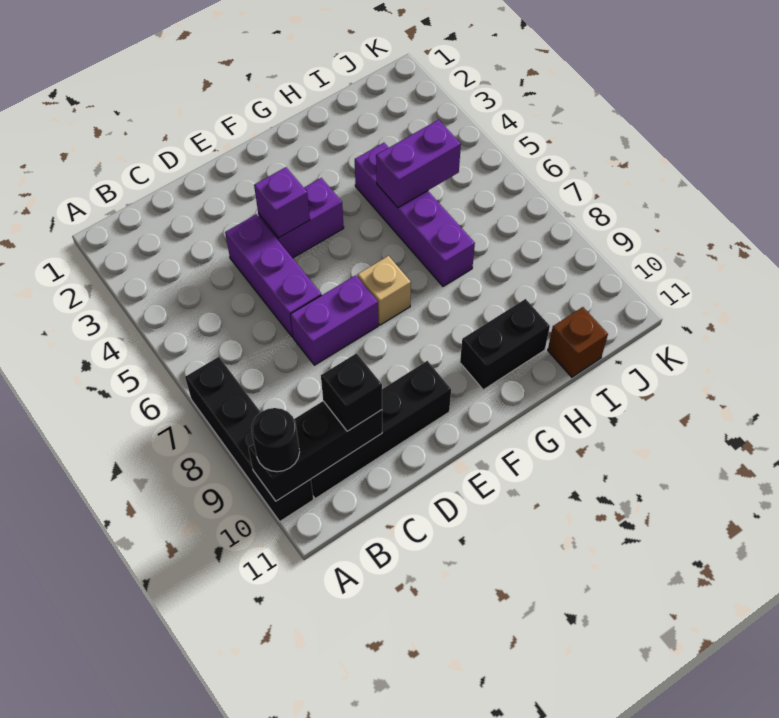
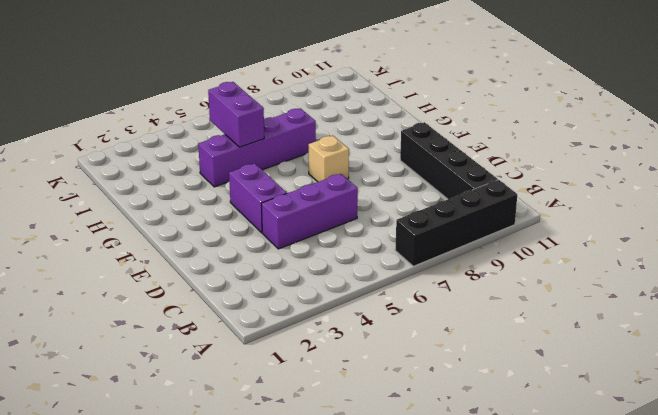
none -> purple brick D7:E7 level 1
none -> black brick G10:H10 level 1
none -> brown brick I11 level 1

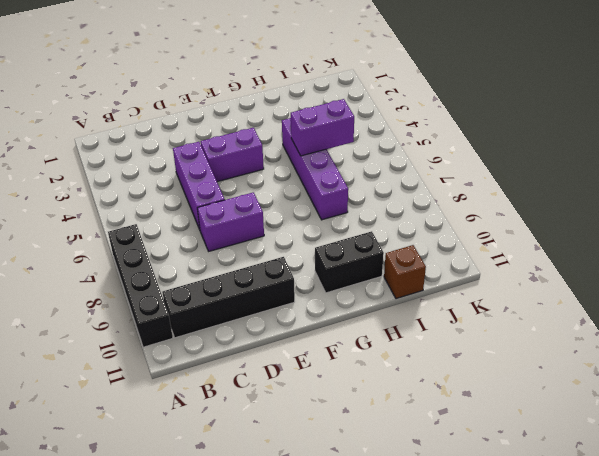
none -> tan brick F7 level 1
none -> black brick A10:C10 level 2
none -> purple brick E4 level 2

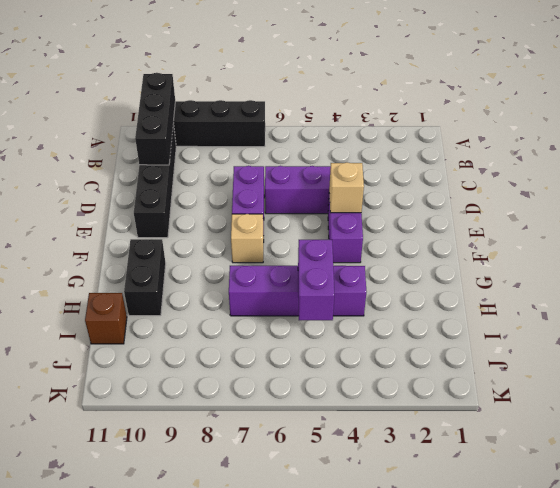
tan brick E4 level 2 -> purple brick E4 level 2
none -> black round brick A10 level 3
none -> black brick C10 level 3

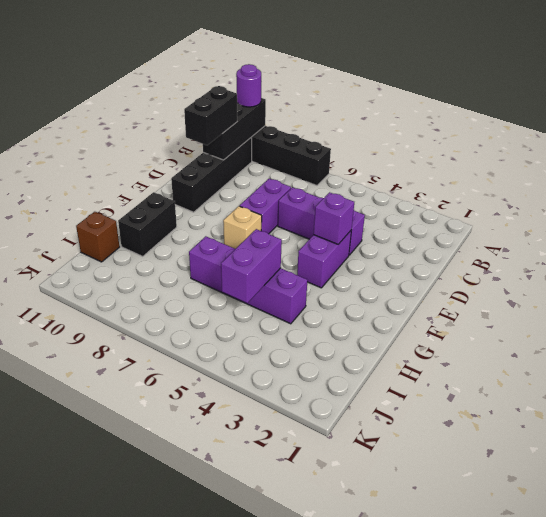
purple round brick A10 level 3 -> black round brick A10 level 3
black brick C10:D10 level 3 -> black brick C10 level 3

